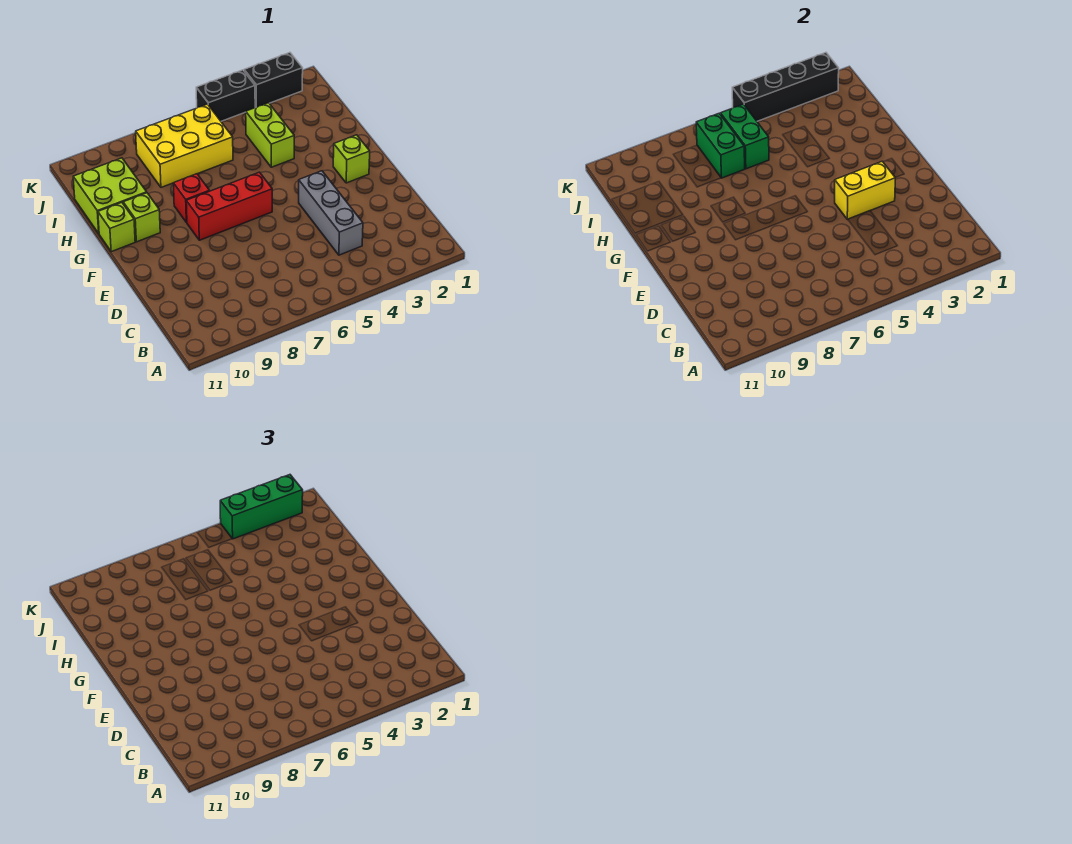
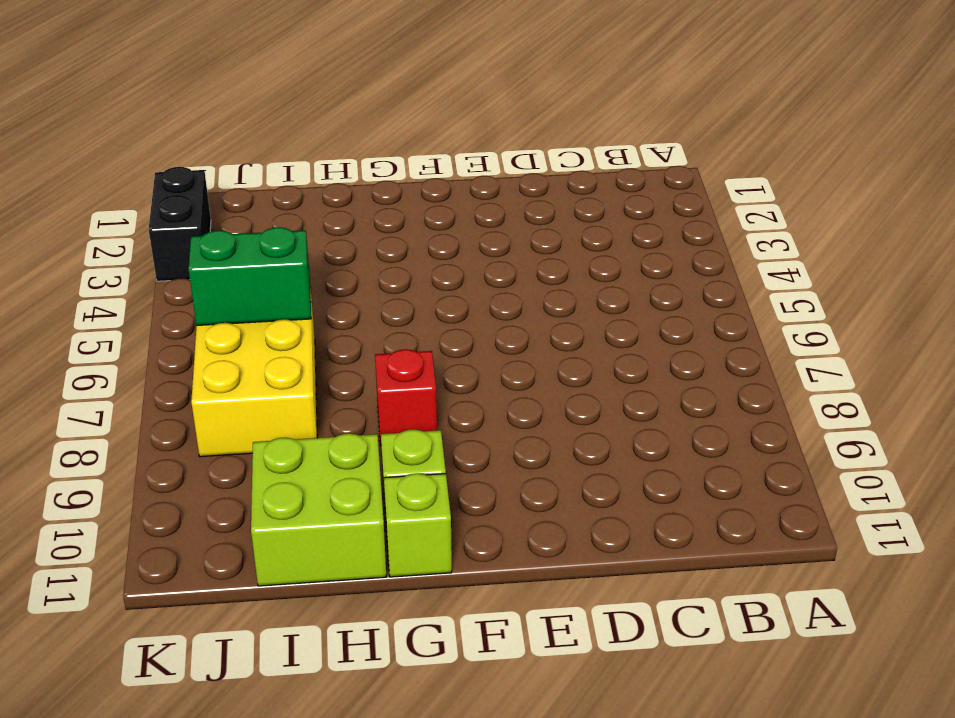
none -> grey brick C4:E4 level 1
none -> lime brick F2 level 1
none -> red brick F6:F8 level 1

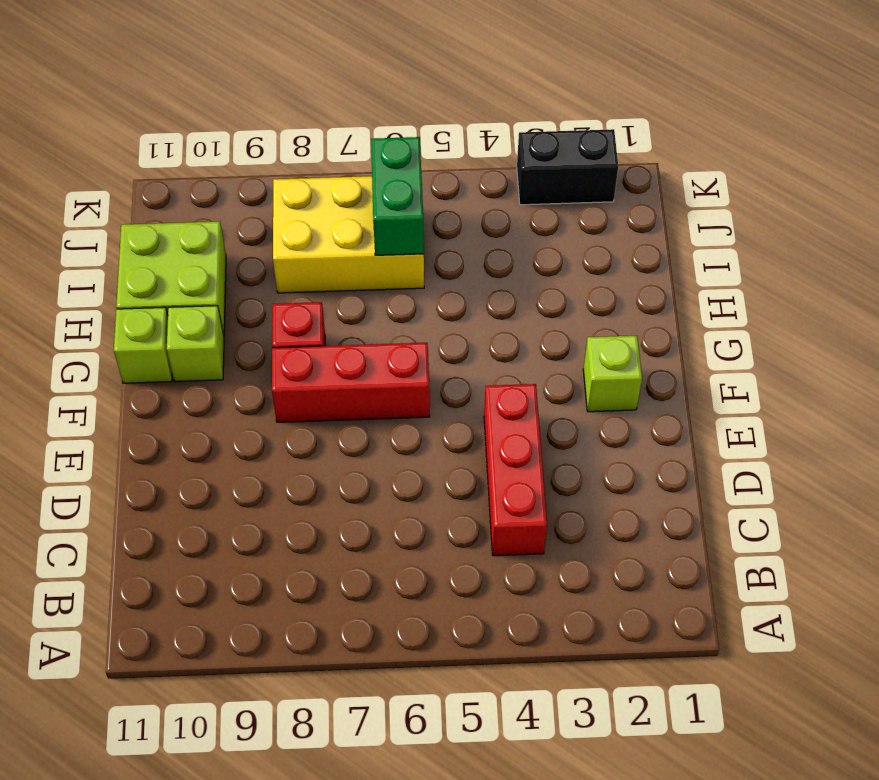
red brick C4:E4 level 1 -> grey brick C4:E4 level 1
none -> lime brick H4:I4 level 1
none -> black brick K4:K5 level 1
none -> yellow brick E3:E4 level 2

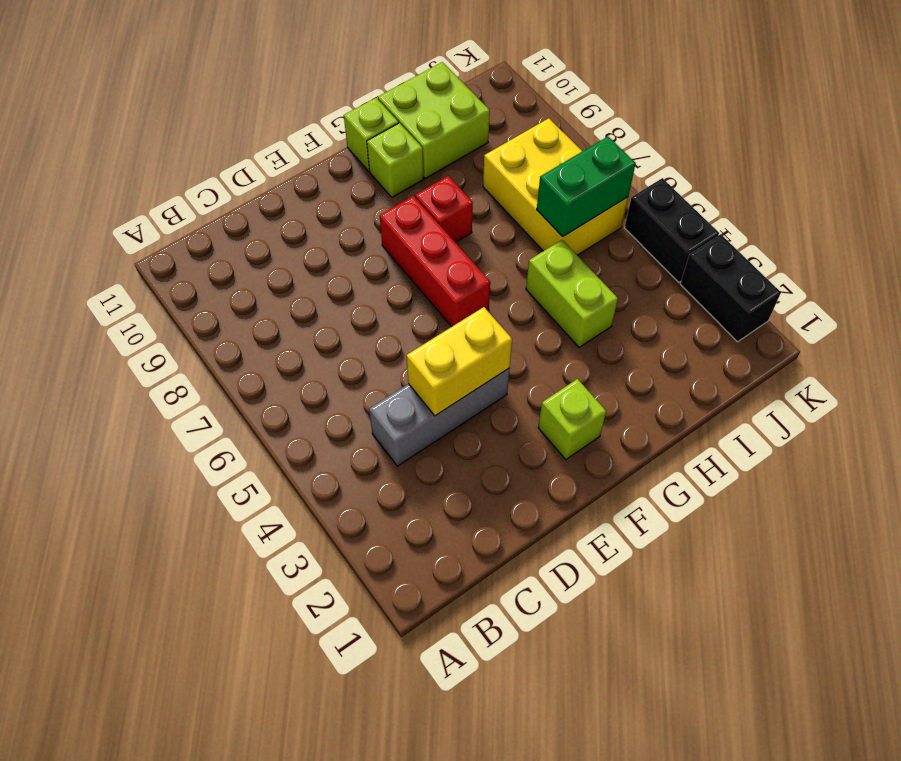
yellow brick D4:E4 level 2 -> yellow brick E3:E4 level 2
lime brick H4:H5 level 1 -> lime brick H4:I4 level 1
none -> green brick I7:J7 level 2
none -> black brick K2:K5 level 2
none -> green brick K2:K4 level 3

